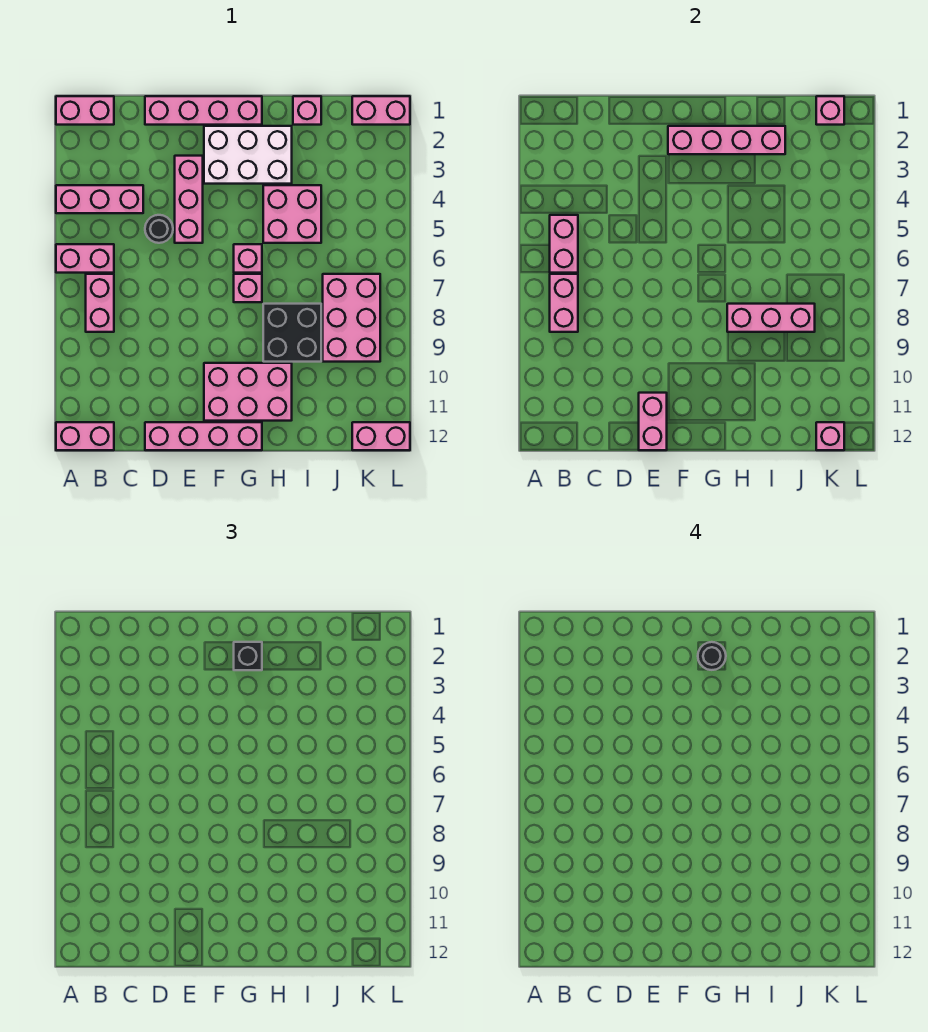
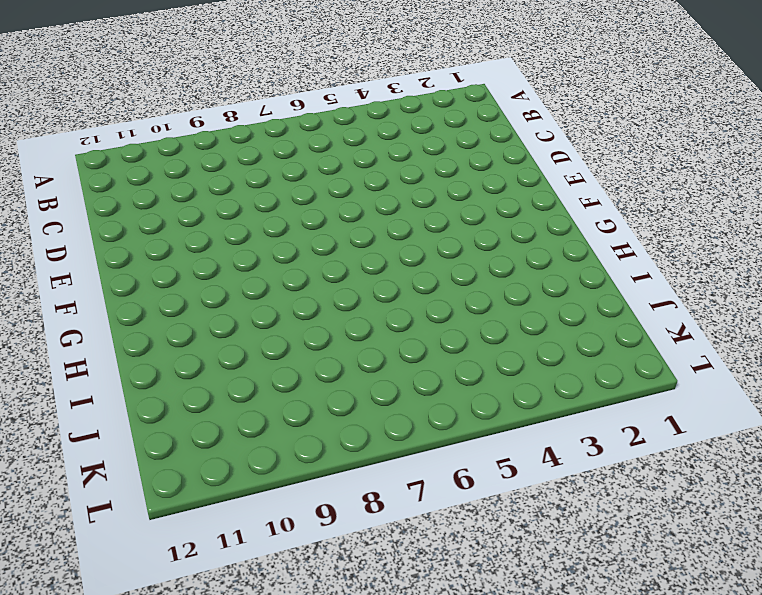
none -> pink brick A1:B1 level 1
none -> pink brick A4:C4 level 1
none -> pink brick A6:B6 level 1

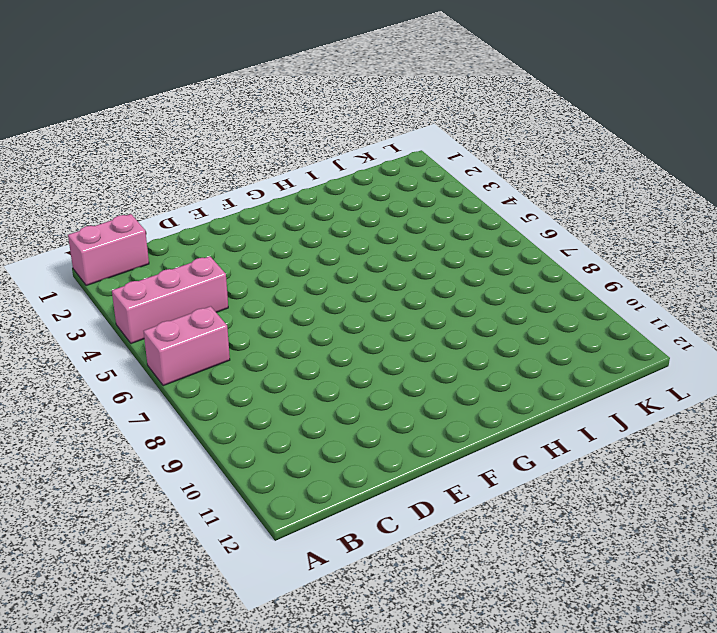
none -> pink brick A12:B12 level 1
none -> pink brick B7:B8 level 1
none -> pink brick D1:G1 level 1

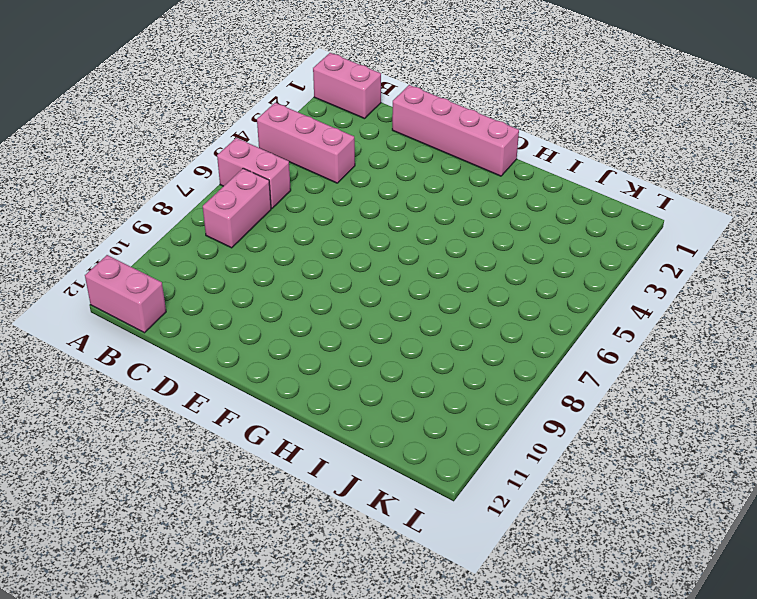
none -> black round brick D5 level 1
none -> pink brick D12:G12 level 1
none -> pink brick E3:E5 level 1

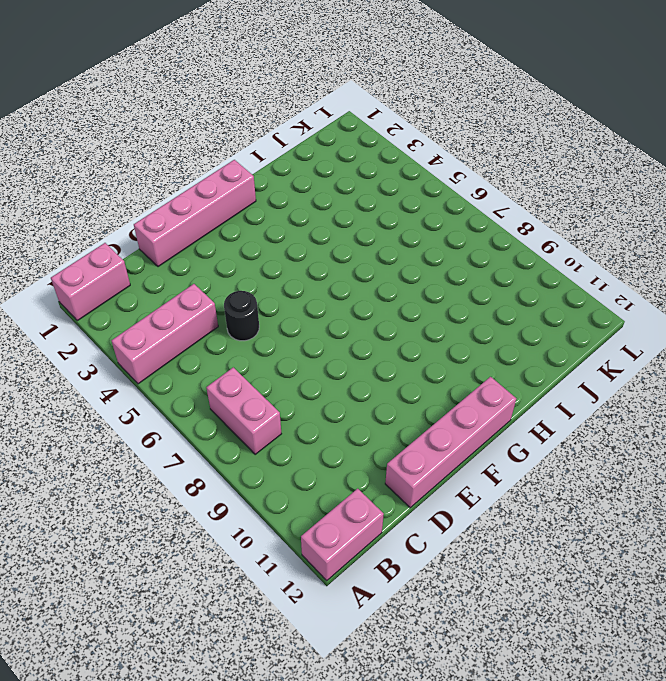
none -> pink brick A6:B6 level 1
none -> pink brick E3:E5 level 1
none -> white brick F2:H3 level 1

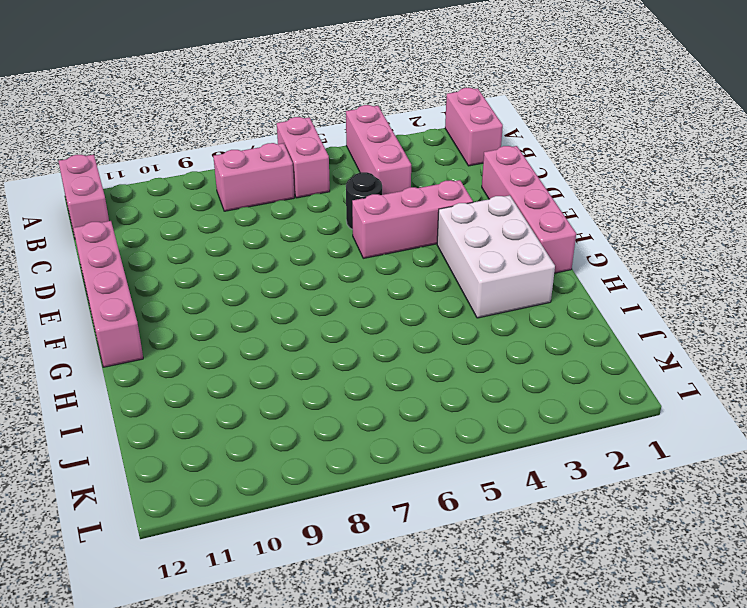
none -> pink brick F10:H11 level 1
none -> pink brick G6 level 1
none -> pink brick G7 level 1

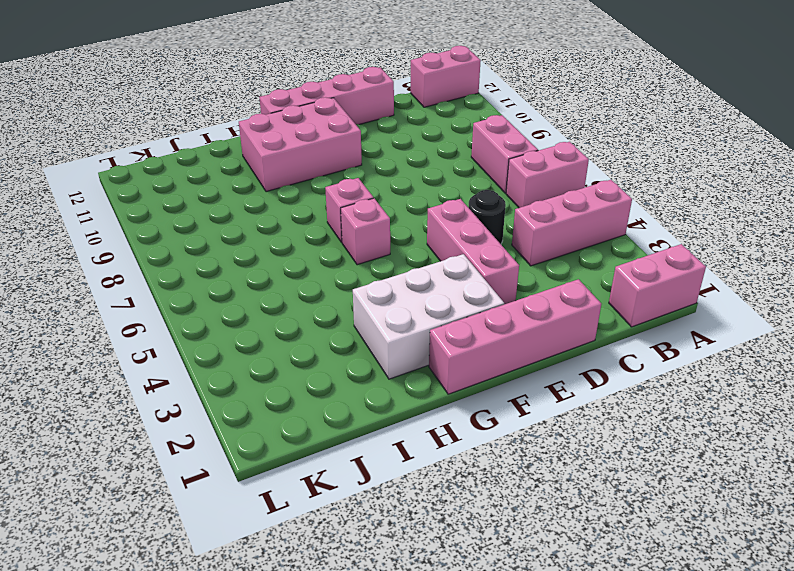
none -> pink brick H4:I5 level 1
none -> black brick H8:I9 level 1
none -> pink brick I1 level 1

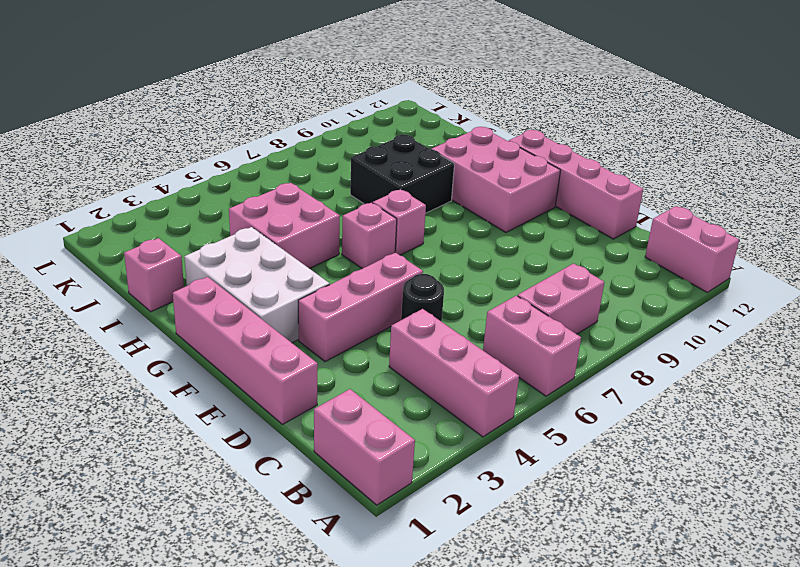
none -> pink brick J7:K9 level 1
none -> pink brick K1:L1 level 1
none -> pink brick K12:L12 level 1

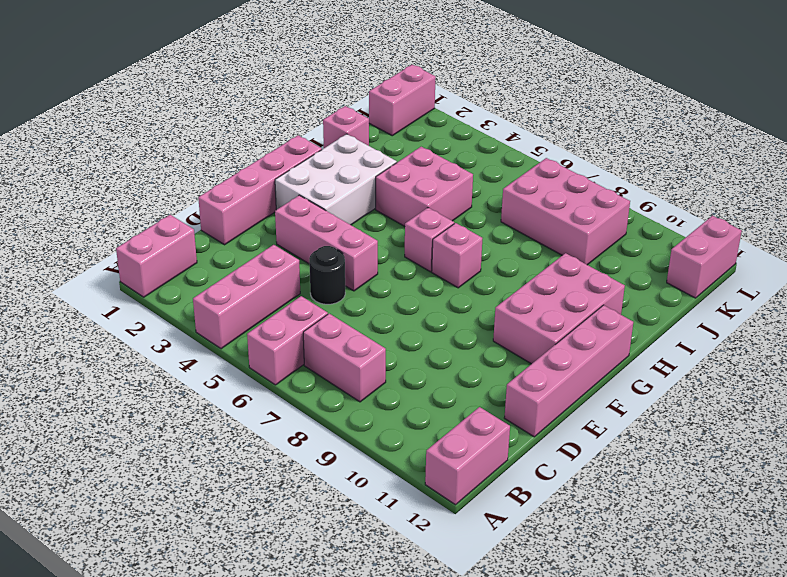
none -> black brick H8:I9 level 1
none -> pink brick B5:B6 level 2
none -> pink brick B7:B8 level 2

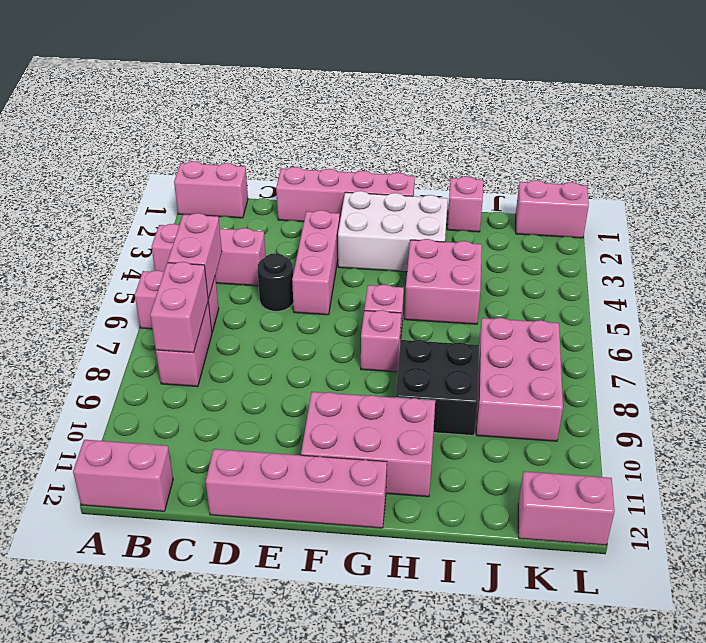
none -> pink brick E11:E12 level 2
none -> pink brick F2:I2 level 2
none -> pink brick H8:J8 level 2

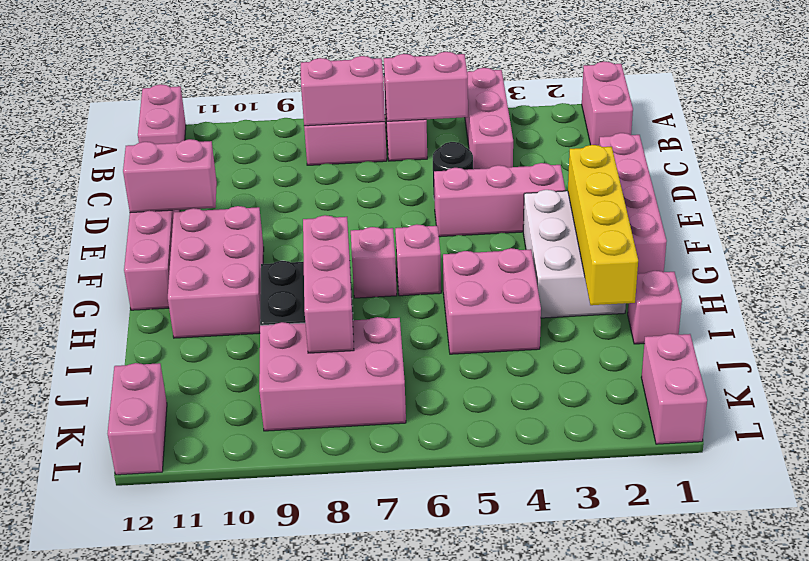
yellow brick F2:I2 level 2 -> pink brick F2:I2 level 2
none -> pink brick K1 level 2
none -> pink brick K12 level 2
none -> black brick G2 level 3

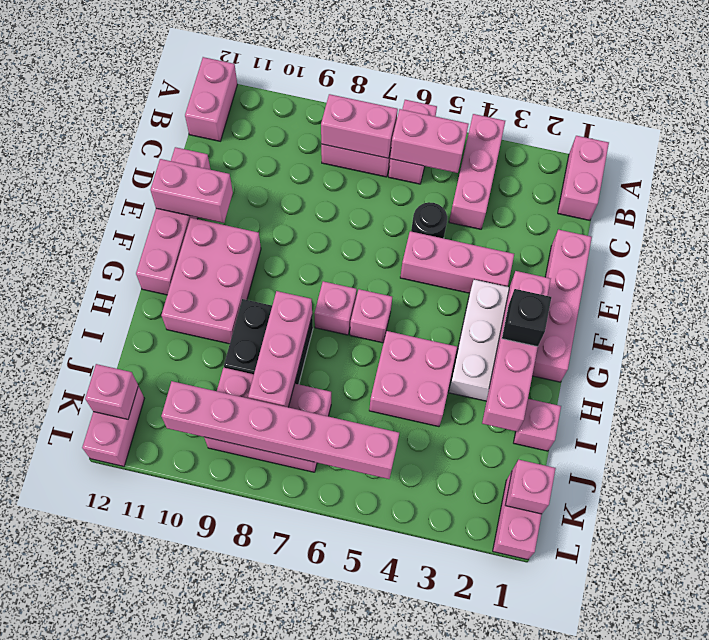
pink brick K5:K10 level 2 -> none
none -> black round brick G2 level 4

